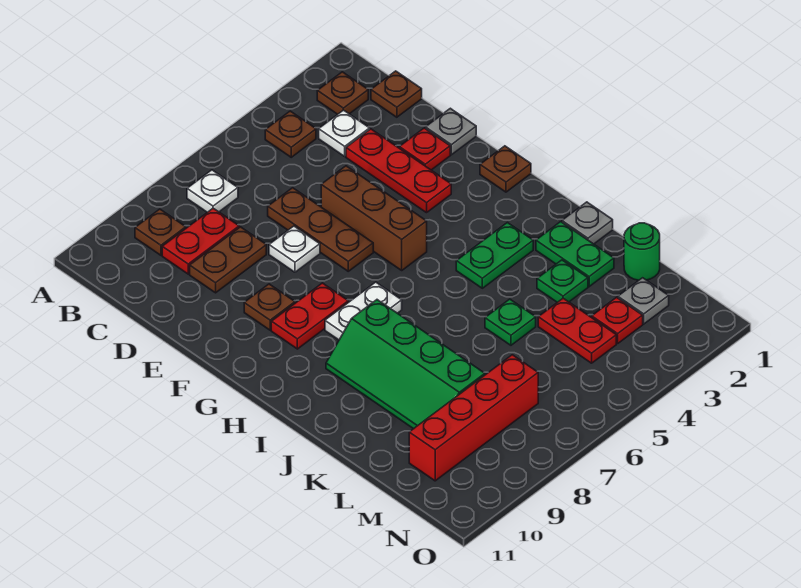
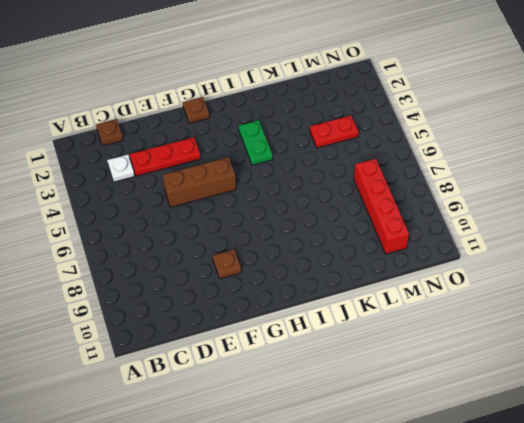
none -> brown plate B2 level 1
none -> brown plate B4 level 1
none -> white plate B7 level 1

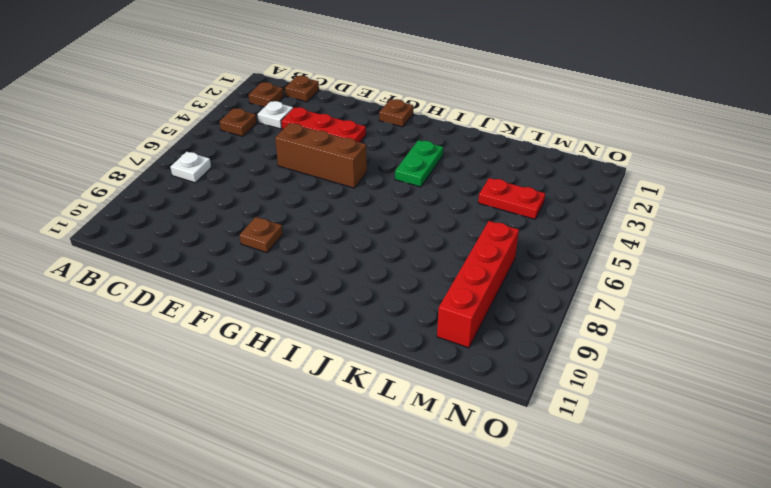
none -> brown plate B9 level 1
none -> red plate C8:C9 level 1
none -> brown plate D6:F6 level 1

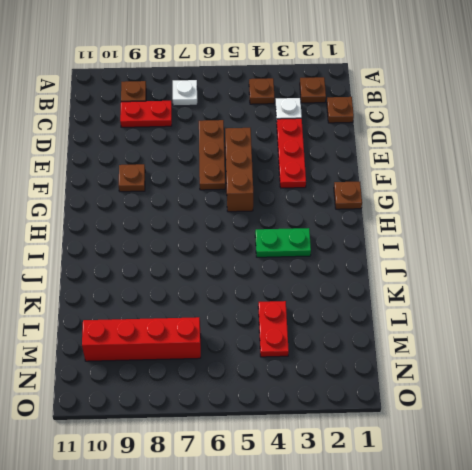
none -> brown plate D8:D9 level 1
none -> grey plate E1 level 1
none -> red plate E2 level 1

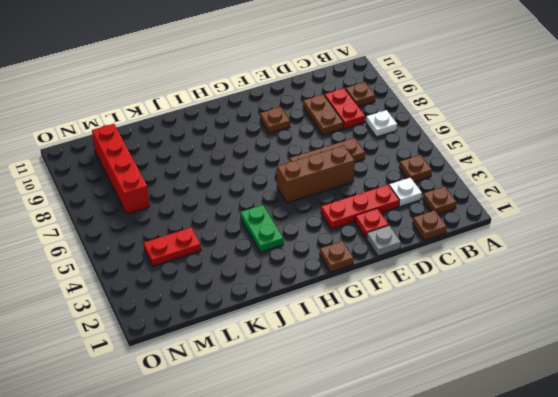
none -> white plate E7 level 1
none -> red plate G8:G9 level 1
none -> white plate H7:H8 level 1

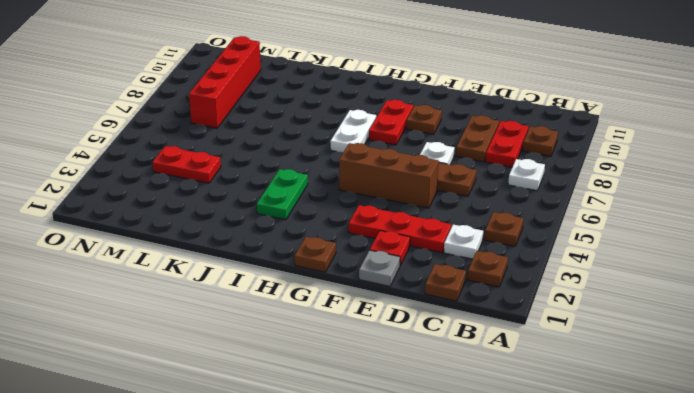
none -> green slope I8:L9 level 1 top 8
none -> grey plate J1 level 1
none -> green plate J2:K2 level 1

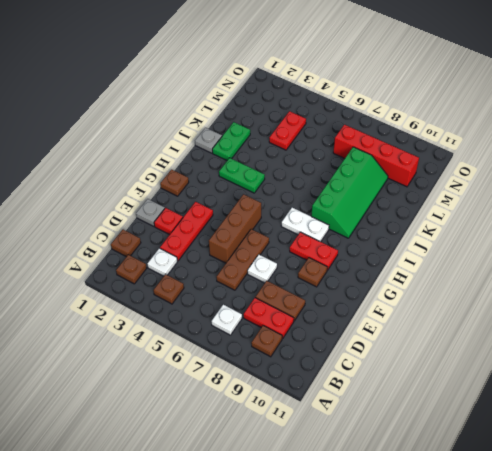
none -> green plate K3 level 1
none -> green plate K5 level 1
none -> green round brick L1 level 1

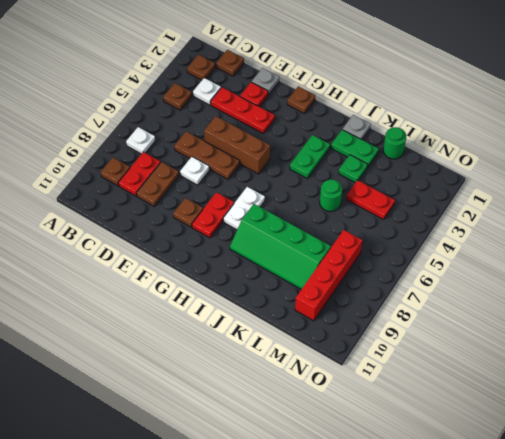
green round brick K5 level 1 -> green plate K5 level 1
none -> grey plate M2 level 1
none -> red plate M3 level 1

